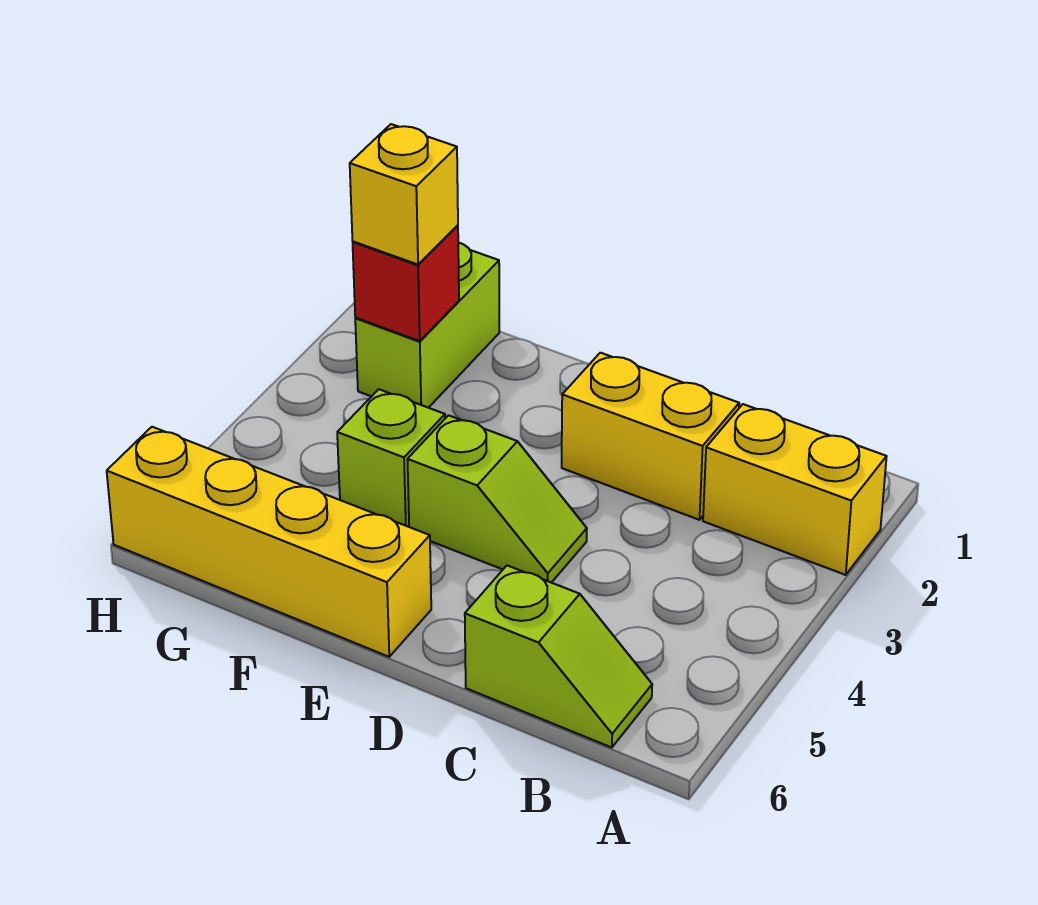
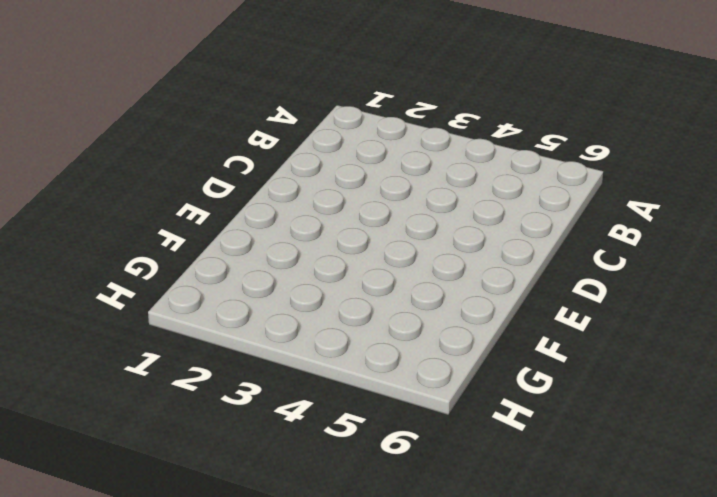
none -> yellow brick A2:B2 level 1
none -> lime slope B6:C6 level 1 top C

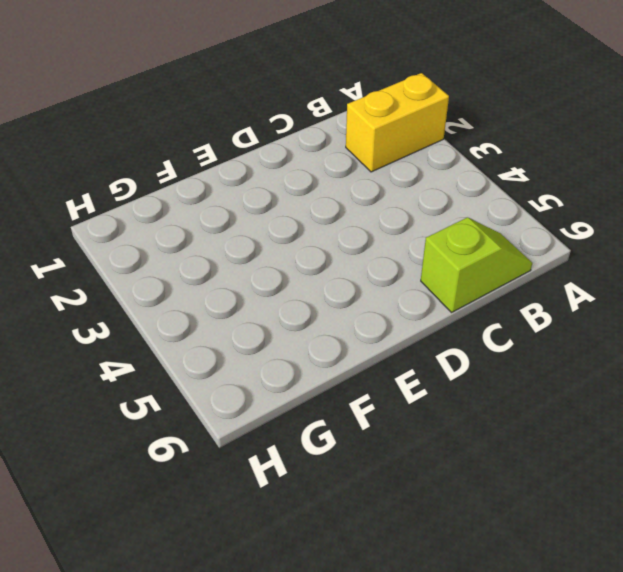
none -> yellow brick C2:D2 level 1
none -> lime slope D4:E4 level 1 top E

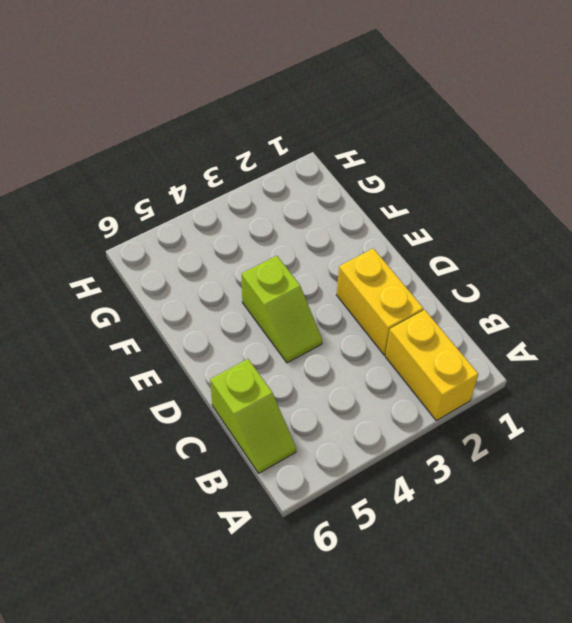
none -> yellow brick E6:H6 level 1
none -> lime brick F4 level 1

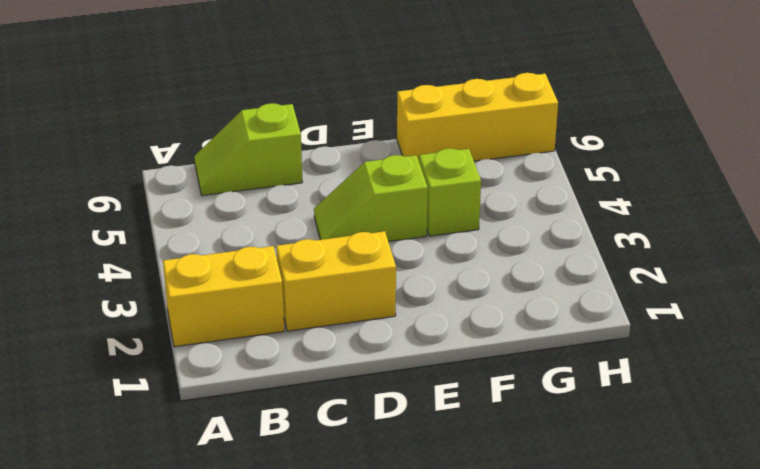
yellow brick F6:H6 level 1 -> yellow brick E6:H6 level 1
none -> lime brick G1:G2 level 1
none -> red brick G2 level 2

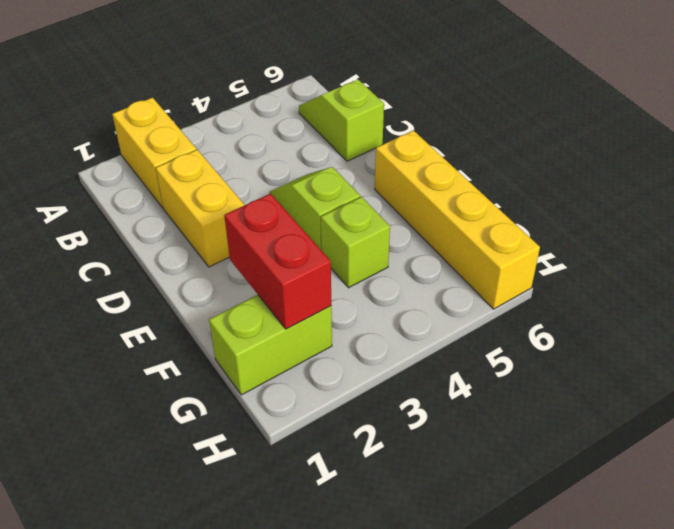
red brick F2:G2 level 2 -> red brick G2 level 2
none -> yellow brick G2 level 3

